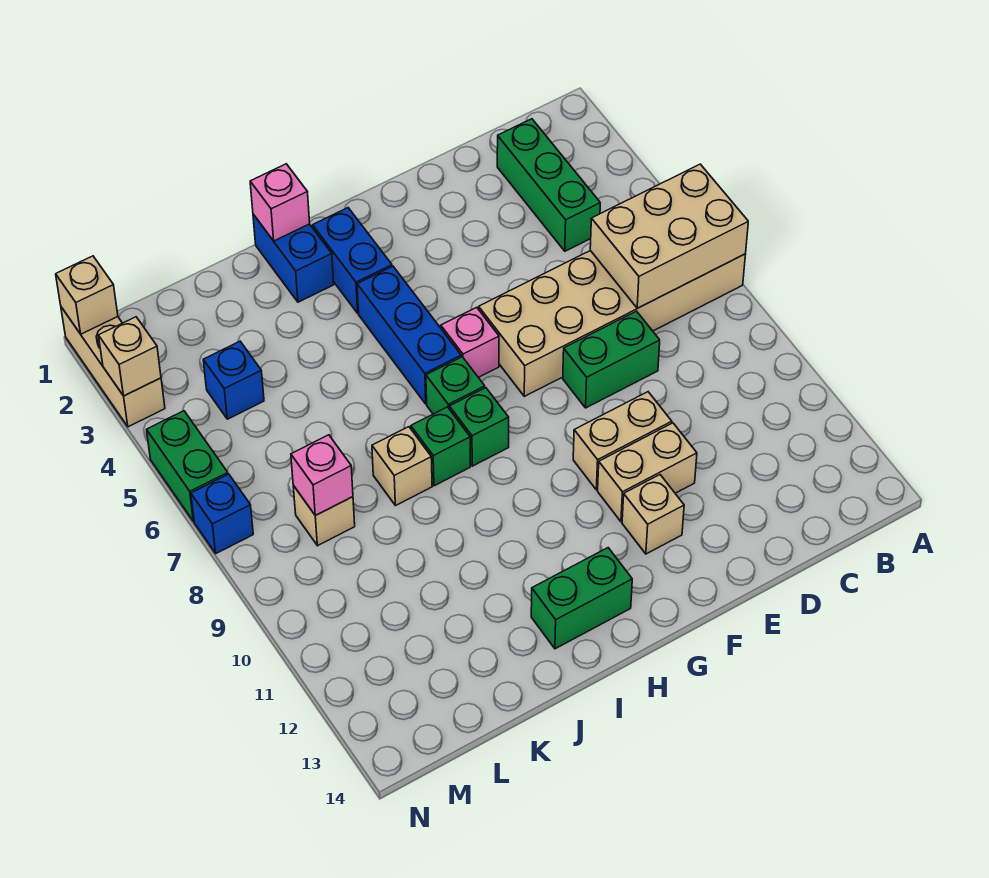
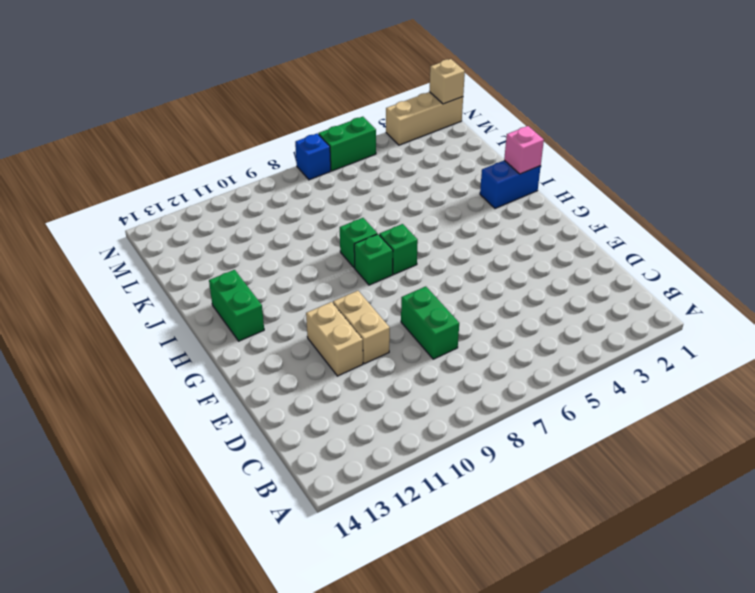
none -> tan brick A6:F7 level 1
none -> green brick C2:C4 level 1
none -> tan brick F12 level 1

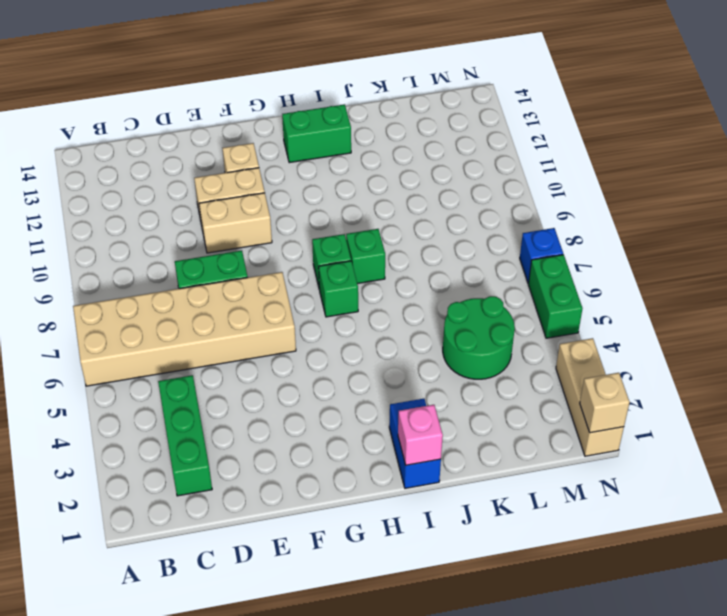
green round brick K4:L5 level 1 -> blue brick L4 level 1
none -> pink brick G6 level 1
none -> blue brick H2:H3 level 1
none -> blue brick H4:H6 level 1

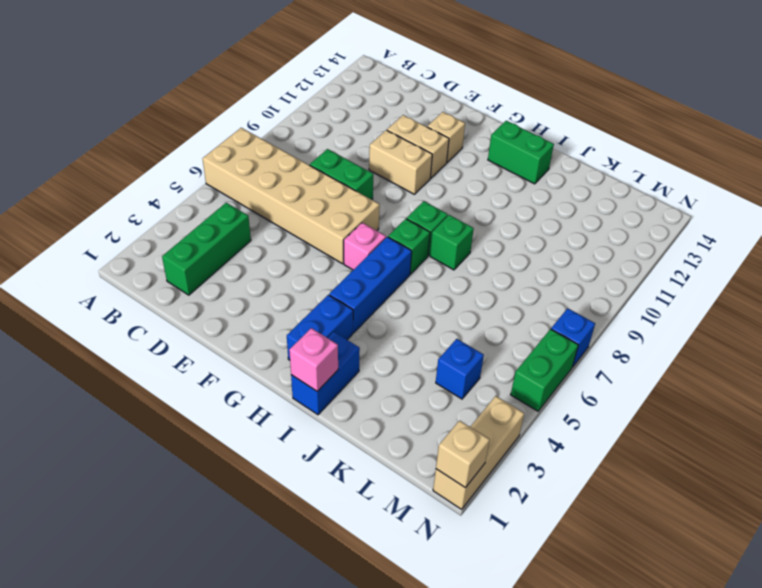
none -> tan brick J8 level 1
none -> tan brick L8 level 1
none -> tan brick A6:C7 level 2

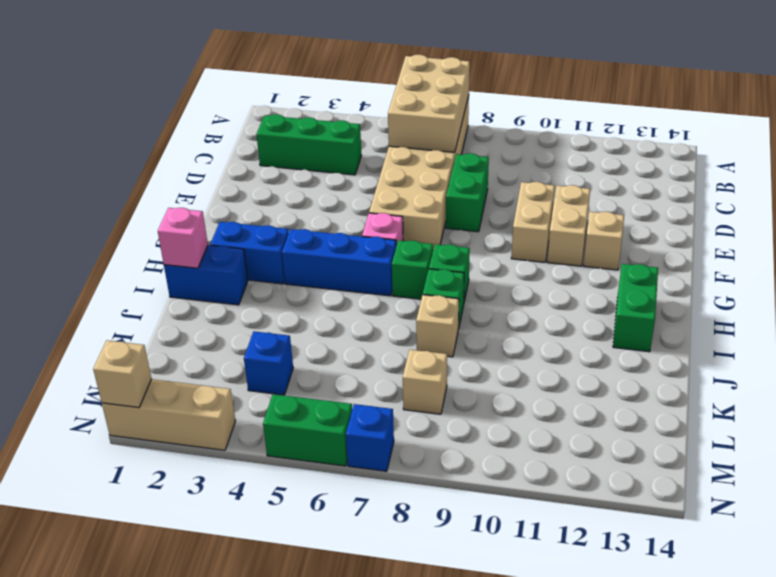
none -> pink brick L8 level 2
none -> tan brick N3 level 2

